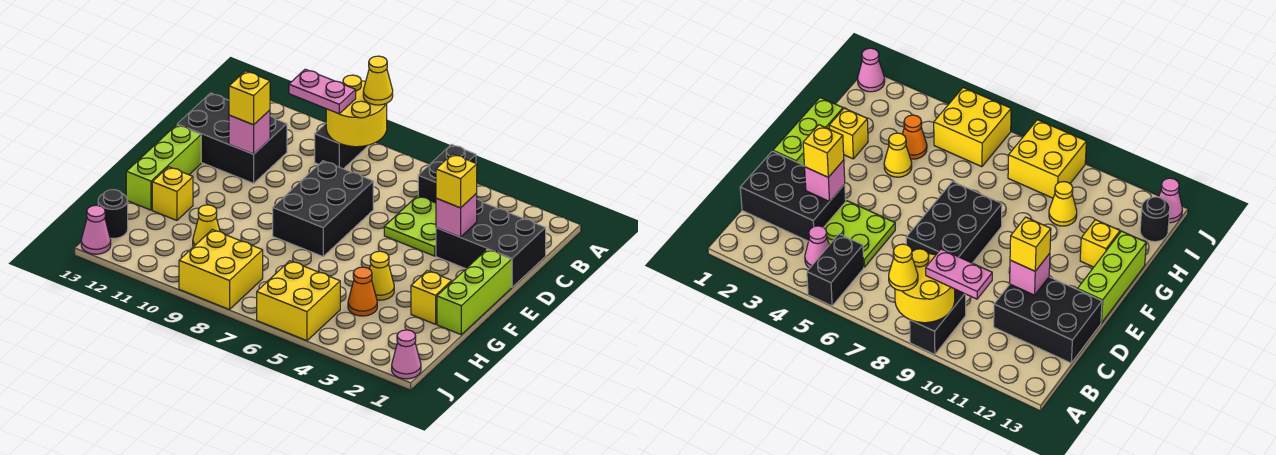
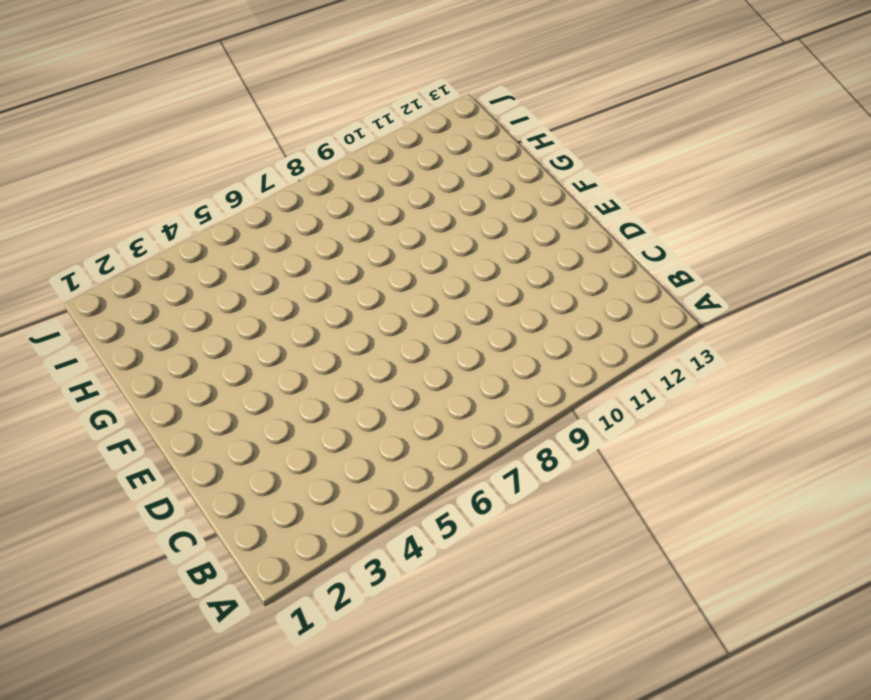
none -> black brick A5:B5 level 1
none -> black brick A9:B9 level 1
none -> pink cone B4 level 1

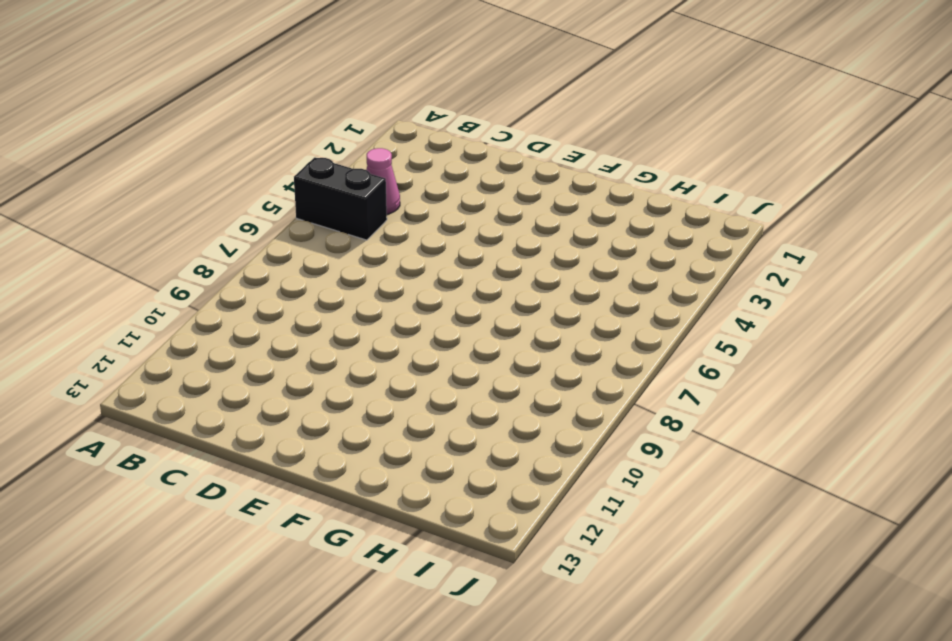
none -> black brick A9:B9 level 1
none -> black brick C1:D3 level 1
none -> lime plate C4:D5 level 1

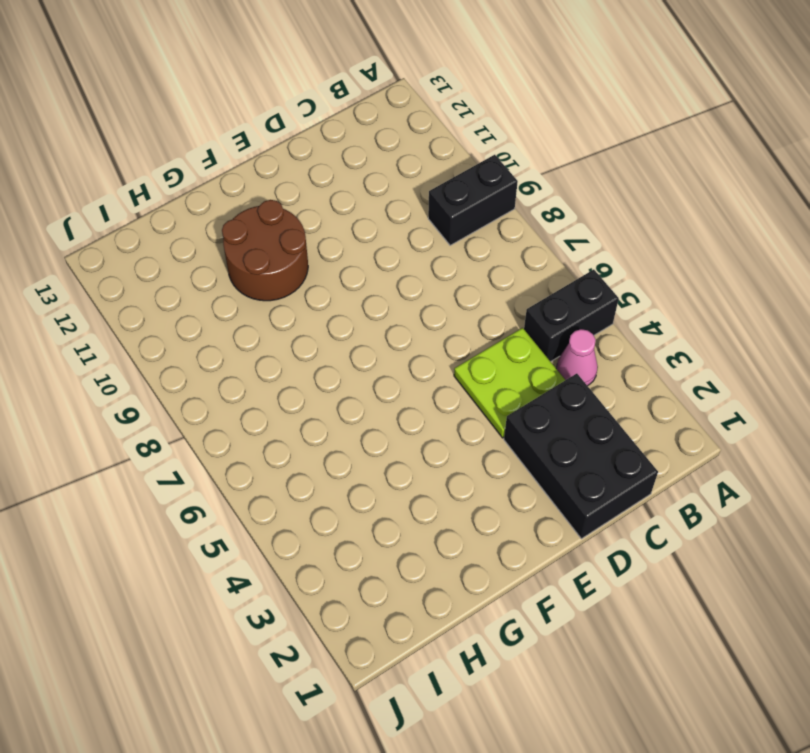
brown round brick F10:G11 level 1 -> none
none -> black brick C11:D13 level 1
none -> black brick D7:F8 level 1
none -> lime brick E1:G1 level 1

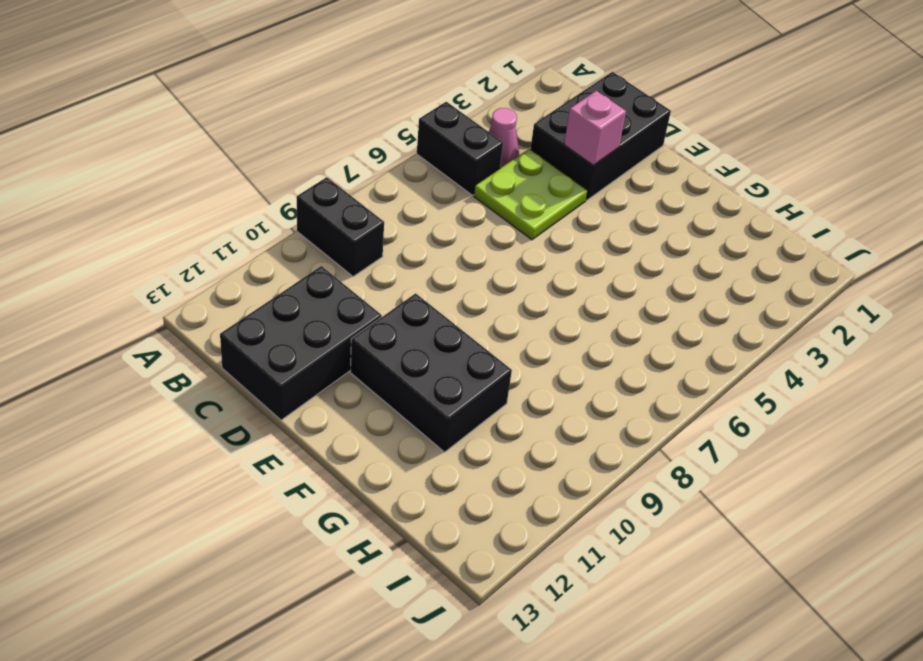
black brick E10:G11 level 1 -> black brick D7:F8 level 1
none -> lime brick E1:G1 level 1
none -> lime brick E13:G13 level 1
none -> yellow brick G2 level 1

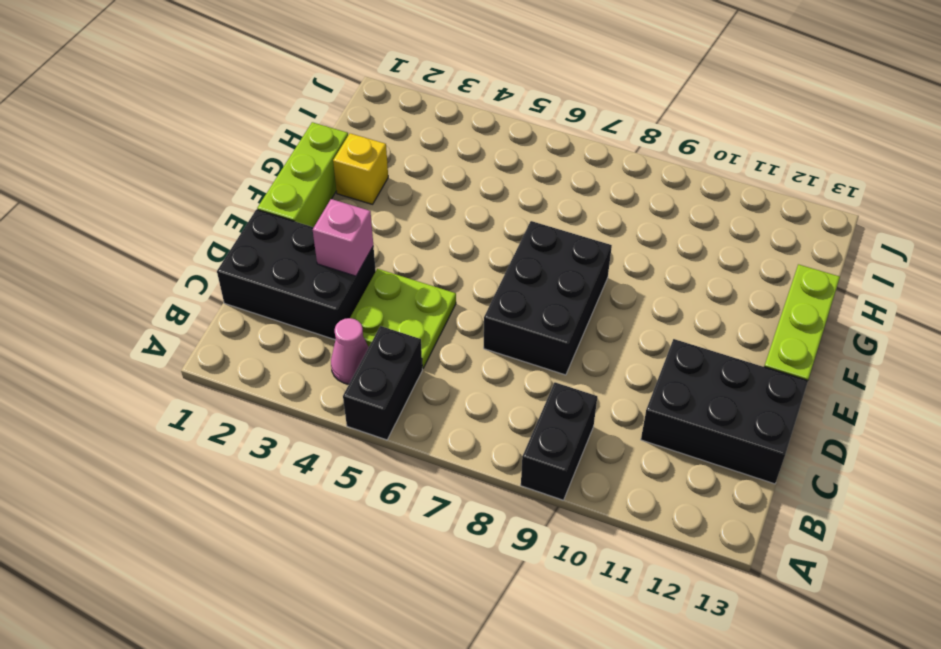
none -> yellow cone G4 level 1
none -> yellow brick G12 level 1
none -> orange cone H4 level 1

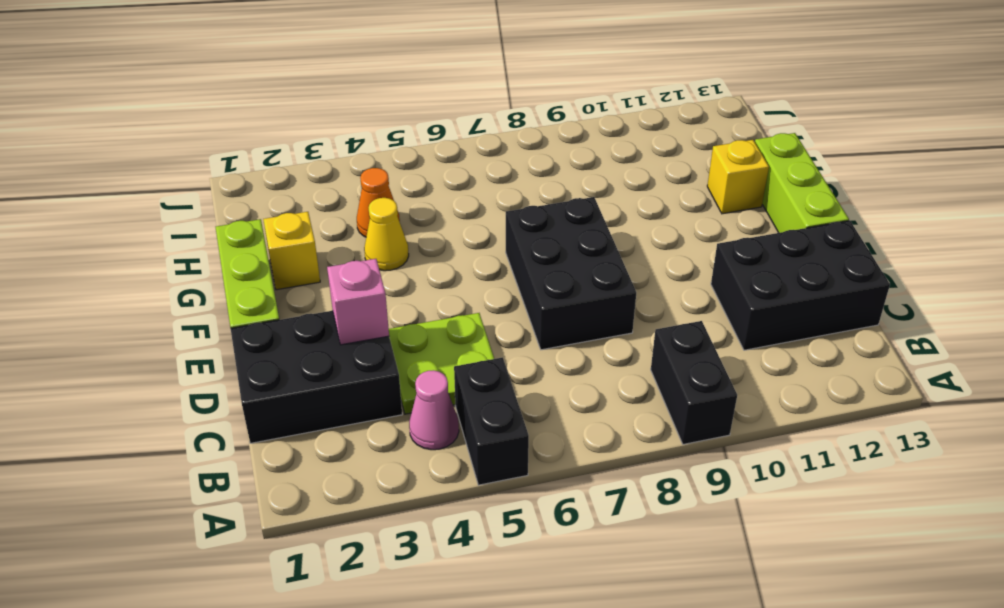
none -> yellow cone H10 level 1
none -> yellow brick I5:J6 level 1
none -> yellow brick I8:J9 level 1

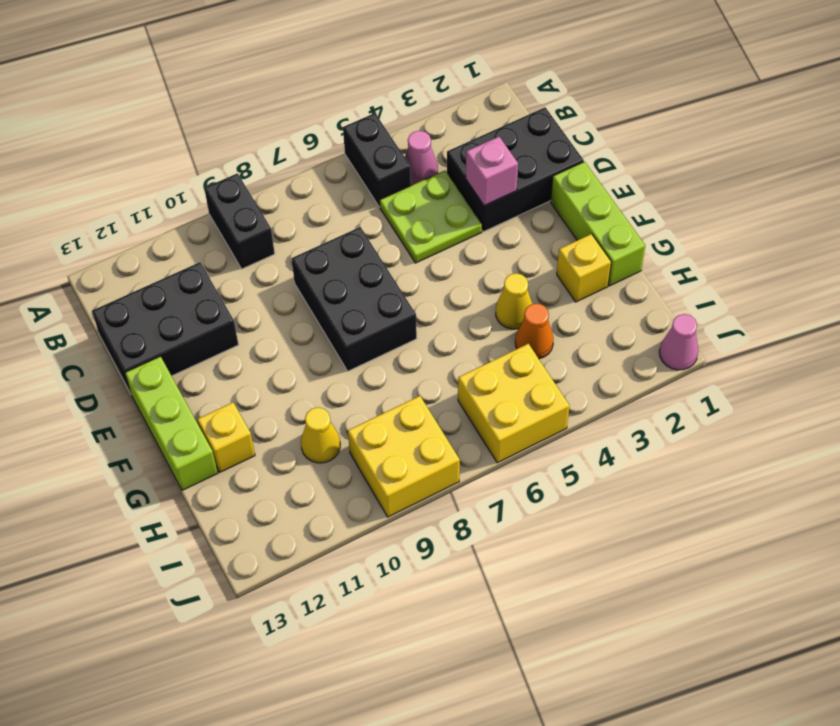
none -> black round brick I13 level 1
none -> pink cone J13 level 1
none -> yellow round brick A8:B9 level 2

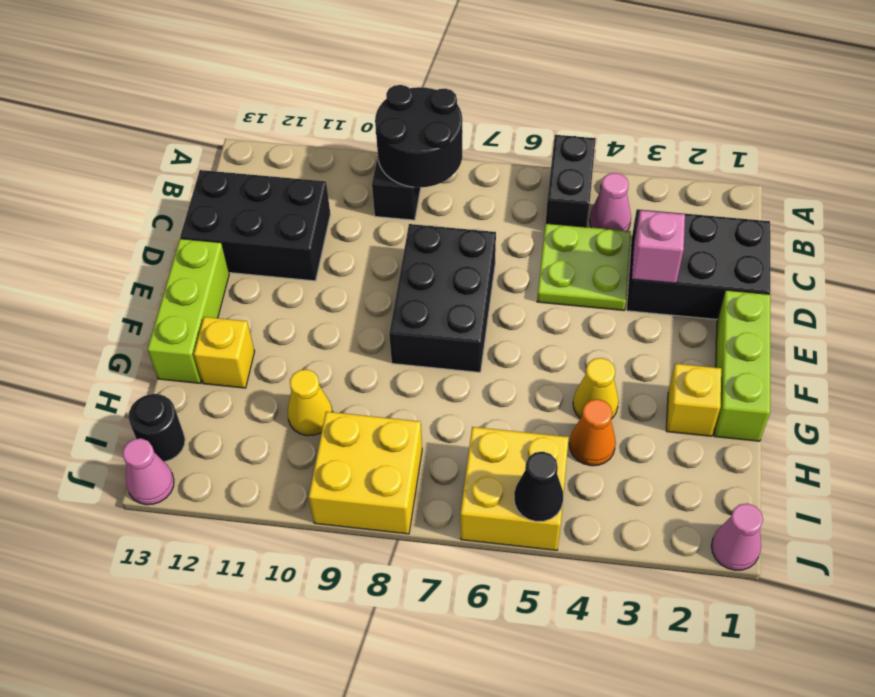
black round brick A8:B9 level 2 -> yellow round brick A8:B9 level 2
black cone J5 level 2 -> none
none -> pink brick D11 level 2
none -> yellow cone A8 level 3
none -> pink plate B9:B10 level 3

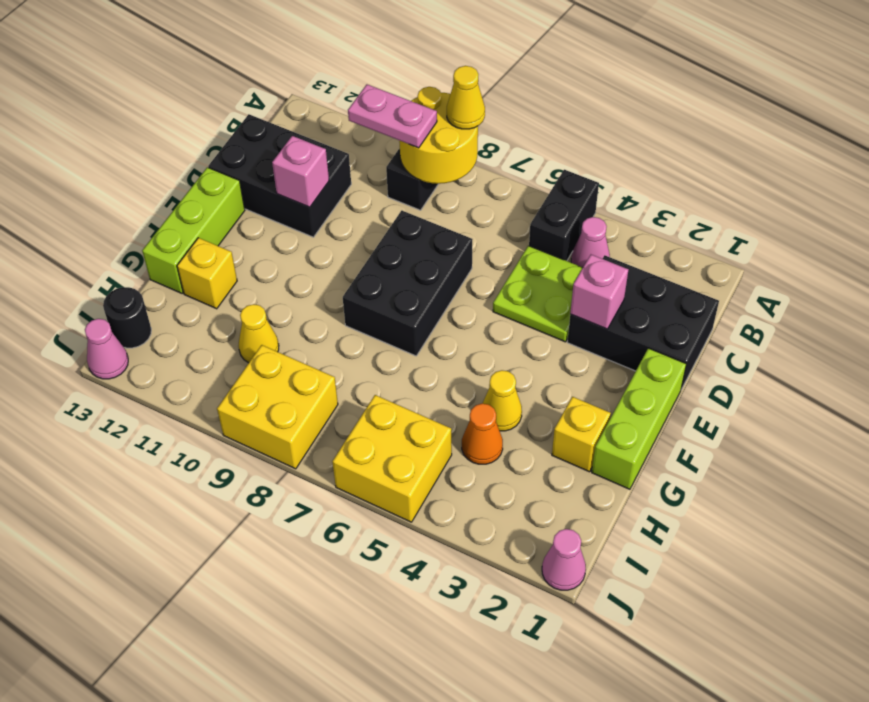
none -> yellow brick D3 level 3
none -> yellow brick D11 level 3

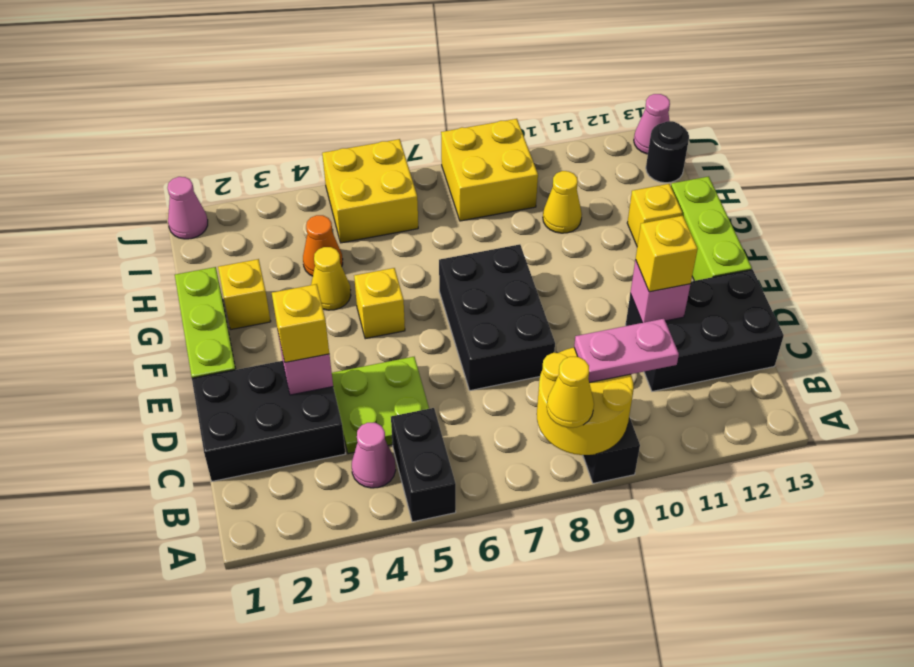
yellow brick F5 level 1 -> none

